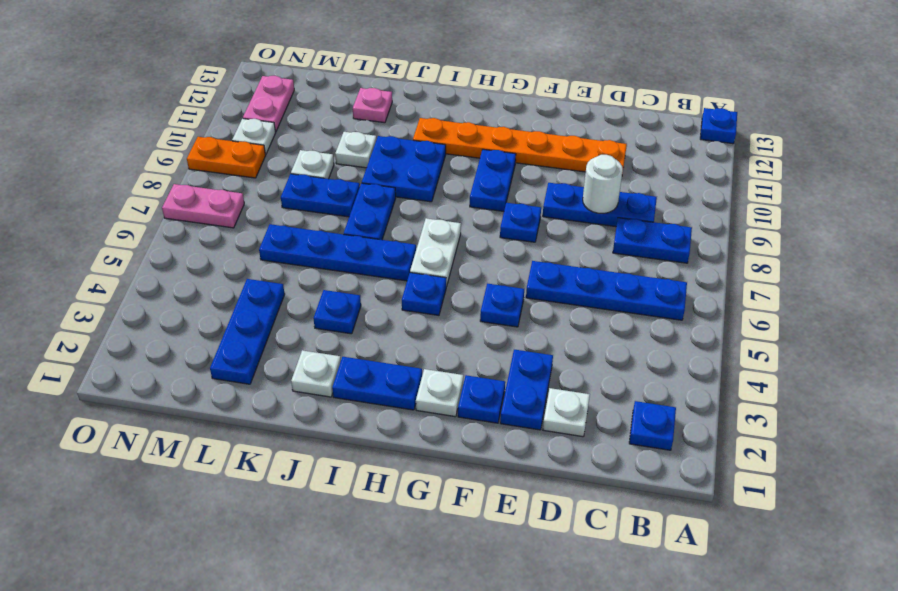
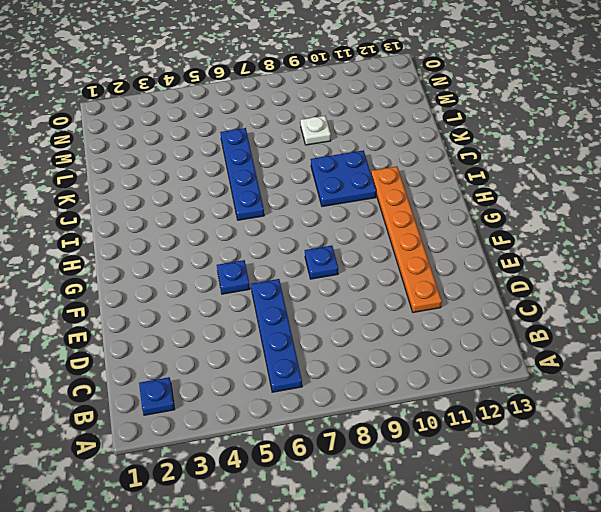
none -> blue plate A13 level 1
none -> blue plate B8:C8 level 1
none -> blue plate C9:E9 level 1
none -> white plate D2 level 1

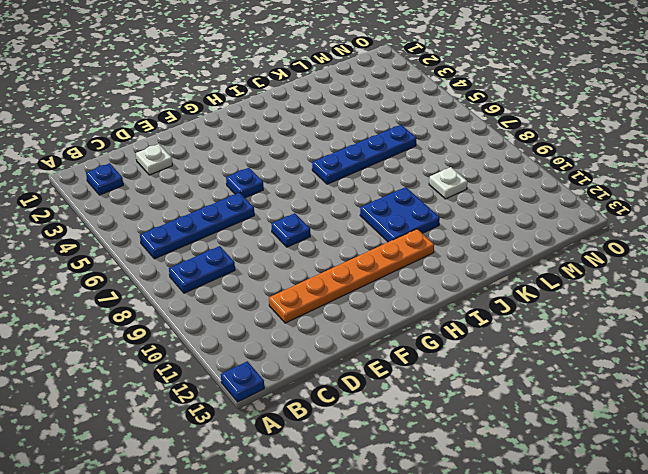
none -> blue plate C9:E9 level 1
none -> blue plate E2:E3 level 1
none -> blue plate F2 level 1
none -> white plate G2 level 1

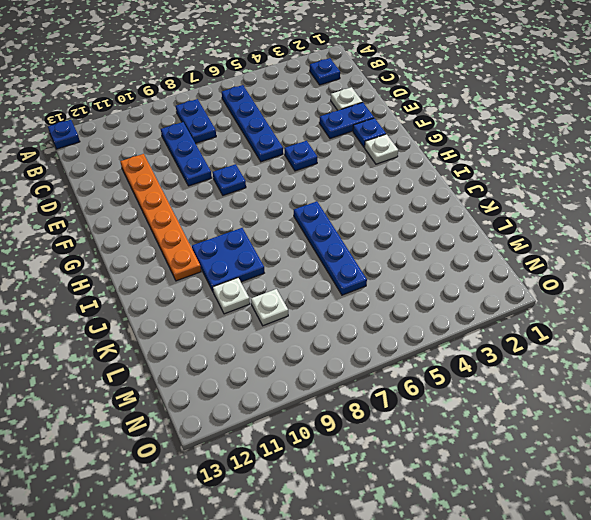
none -> blue plate G9:G10 level 1
none -> blue plate H2:I2 level 1
none -> blue plate H5 level 1
none -> white plate H6:H7 level 1

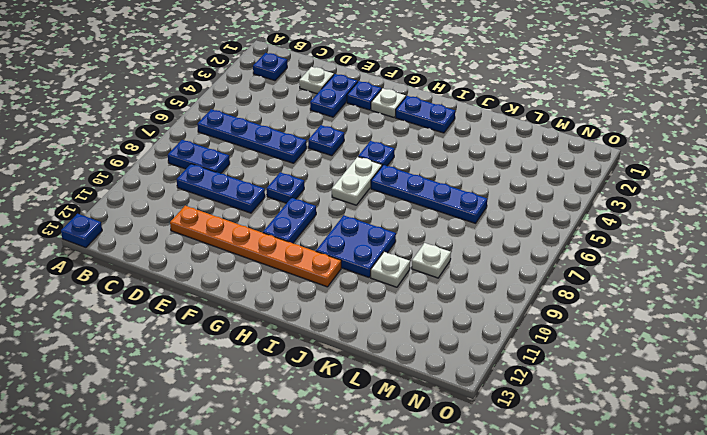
none -> white plate J2 level 1
none -> blue plate J4 level 1
none -> blue plate J7:J8 level 1
none -> blue plate K8:L8 level 1

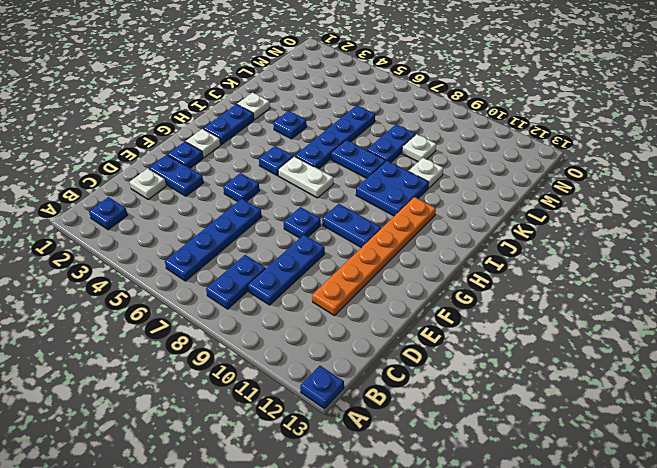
none -> pink plate K12 level 1
none -> blue plate L2:L4 level 1
none -> pink plate N7:O7 level 1
none -> orange plate N9:O9 level 1

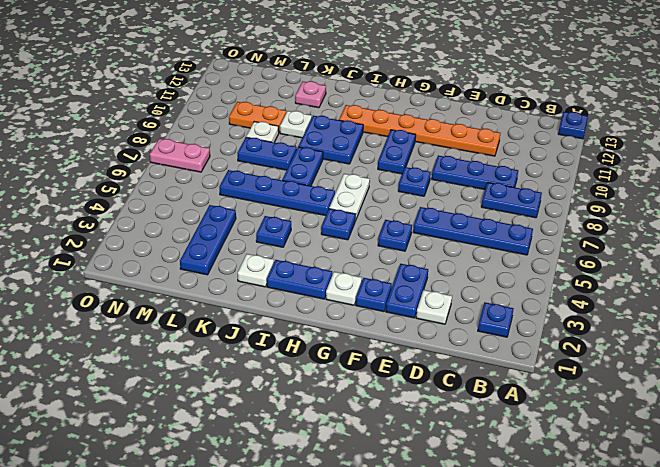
orange plate L10:M10 level 1 -> orange plate N9:O9 level 1
none -> white plate N10 level 1
none -> pink plate N11:N12 level 1
none -> white round brick D9 level 2

